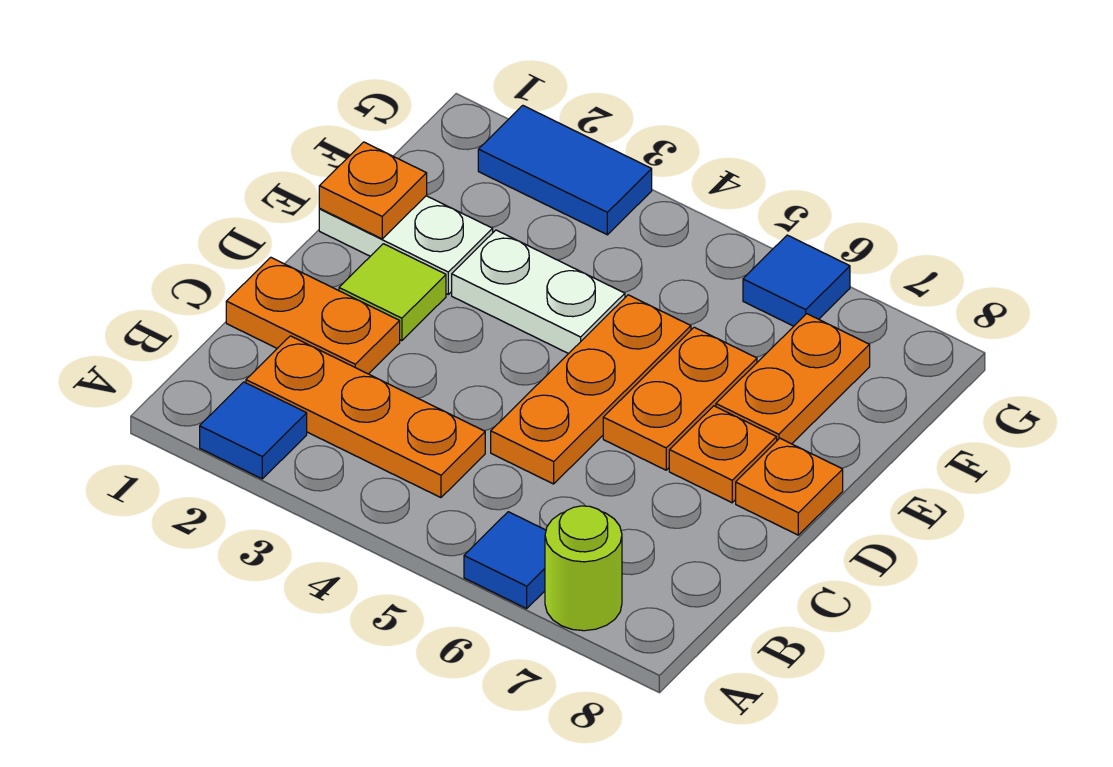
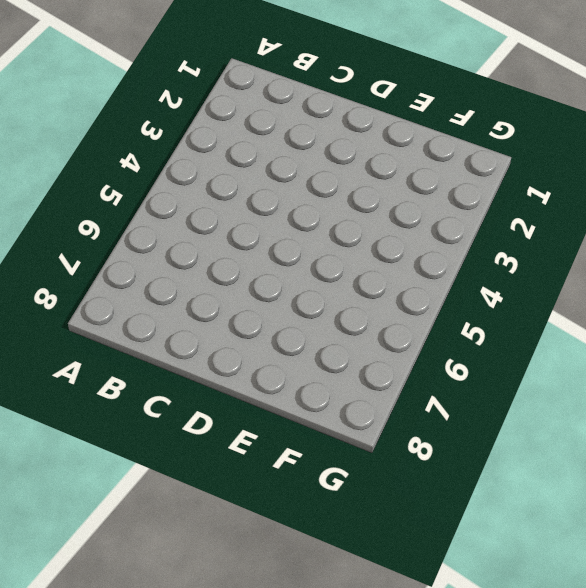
none -> blue tile A2 level 1
none -> blue tile A6 level 1
none -> lime round brick A7 level 1

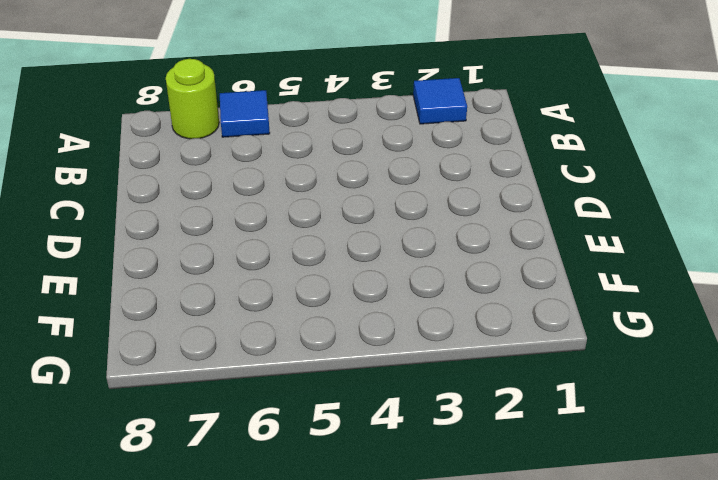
none -> orange plate B2:B4 level 1
none -> orange plate C1:C2 level 1
none -> orange plate C5:E5 level 1

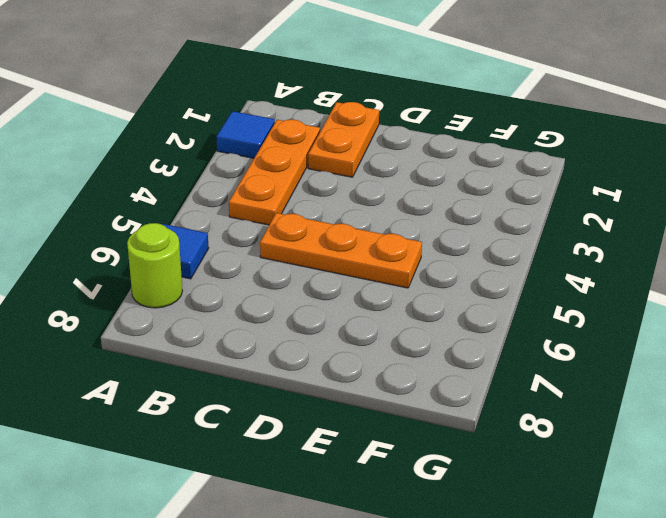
none -> lime tile D2 level 1
none -> orange plate D6:E6 level 1
none -> orange plate D7 level 1

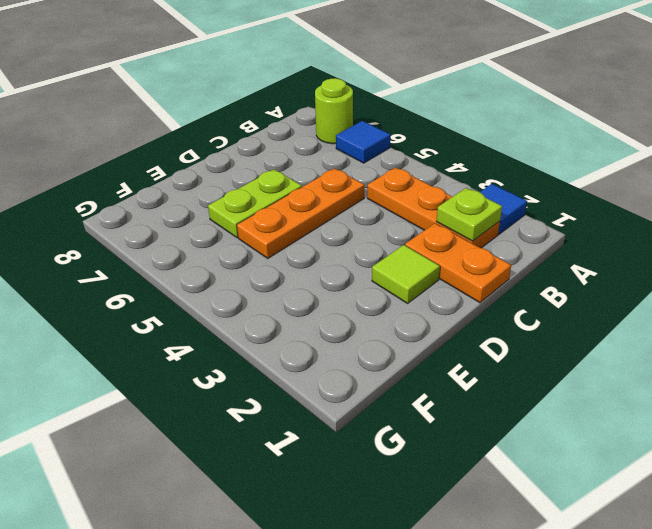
lime plate B2 level 2 -> none
lime plate D6:E6 level 1 -> orange plate D6:E6 level 1
none -> orange plate D7 level 1
none -> orange plate D8 level 1
none -> white plate E1:E2 level 1

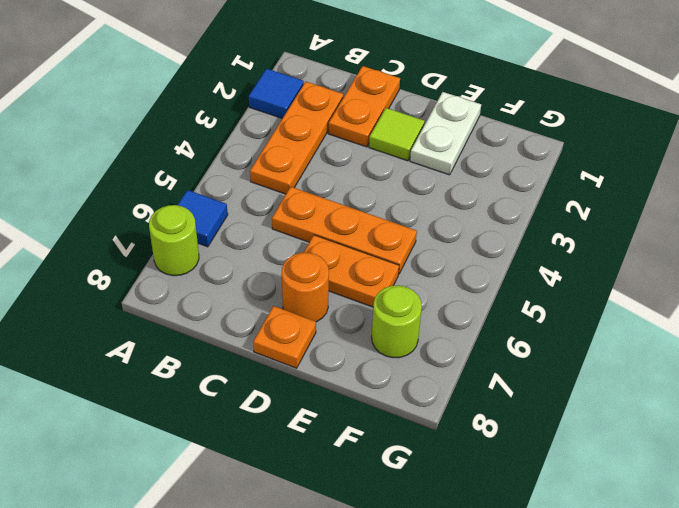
orange round brick D7 level 1 -> orange plate D7 level 1
lime round brick F7 level 1 -> orange plate E7:F7 level 1
none -> white plate E3:E4 level 1
none -> blue tile G2:G3 level 1
none -> blue tile G6 level 1

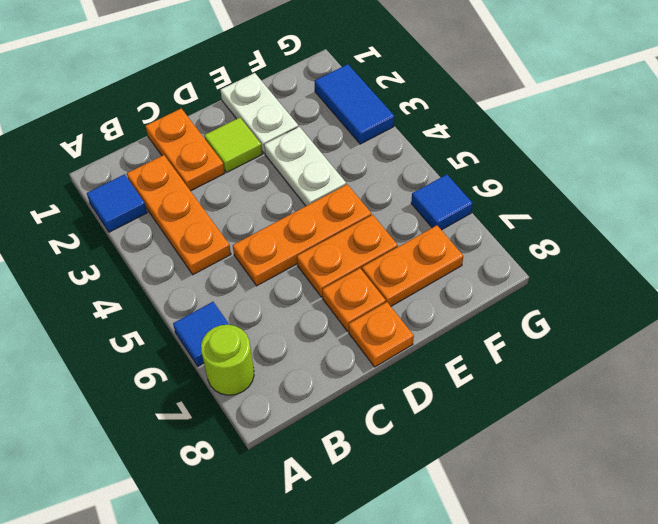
none -> orange plate E1 level 2

